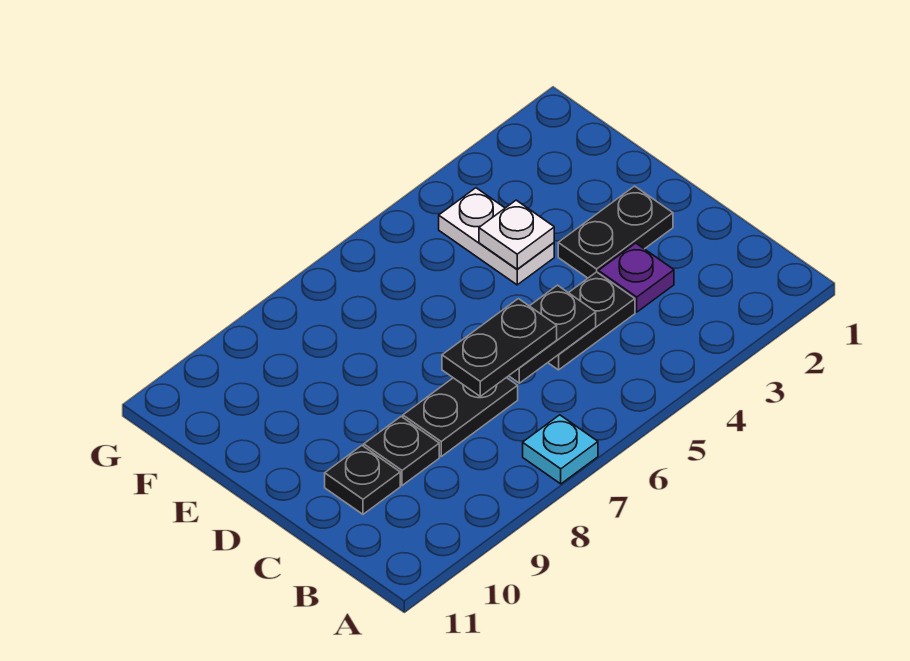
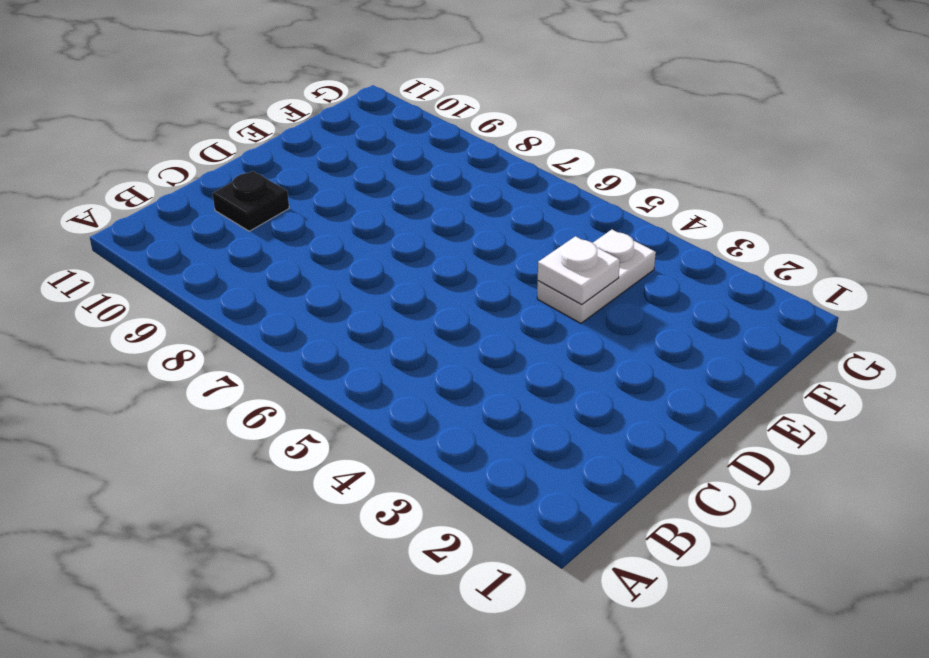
none -> cyan plate A7 level 1
none -> purple plate C3 level 1

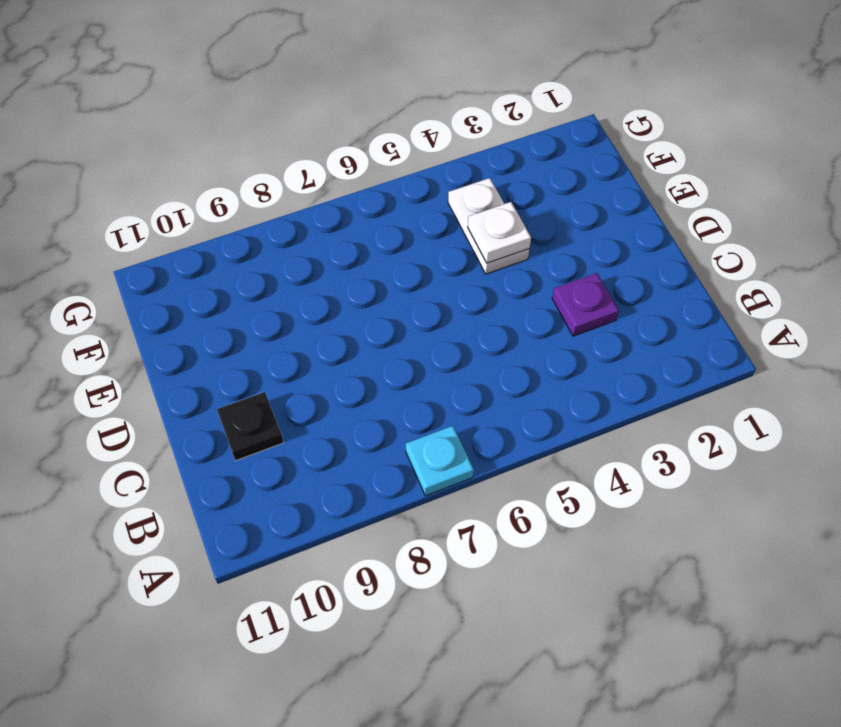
none -> black plate C4:C5 level 1
none -> black plate C7:C8 level 1

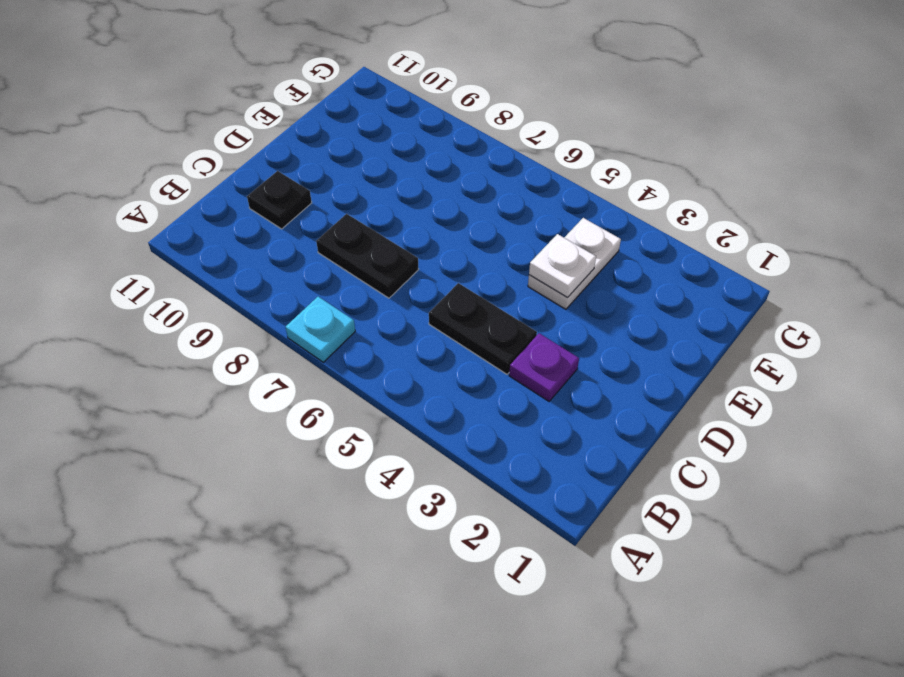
none -> black plate C9 level 1
none -> black plate D2:D3 level 1

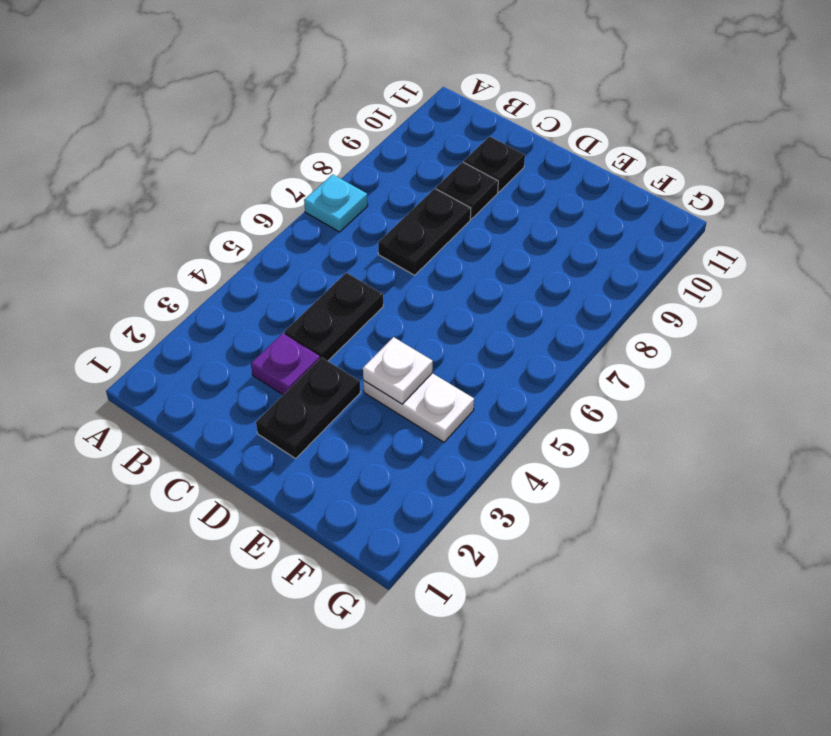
none -> black plate C5:C6 level 2
none -> black plate C6:C7 level 3

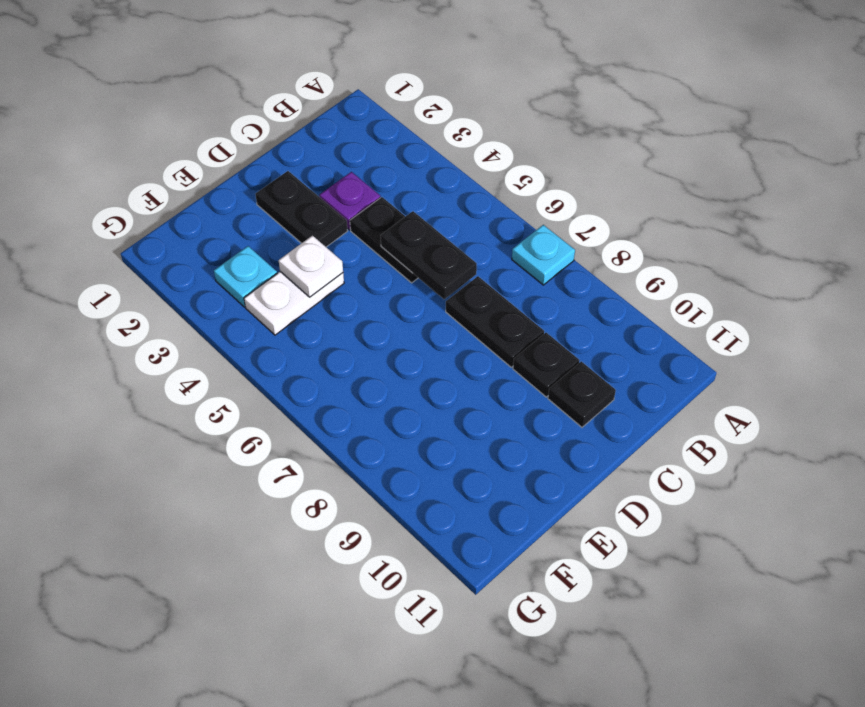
cyan plate F3 level 1 -> none
none -> black plate C6:C7 level 3

